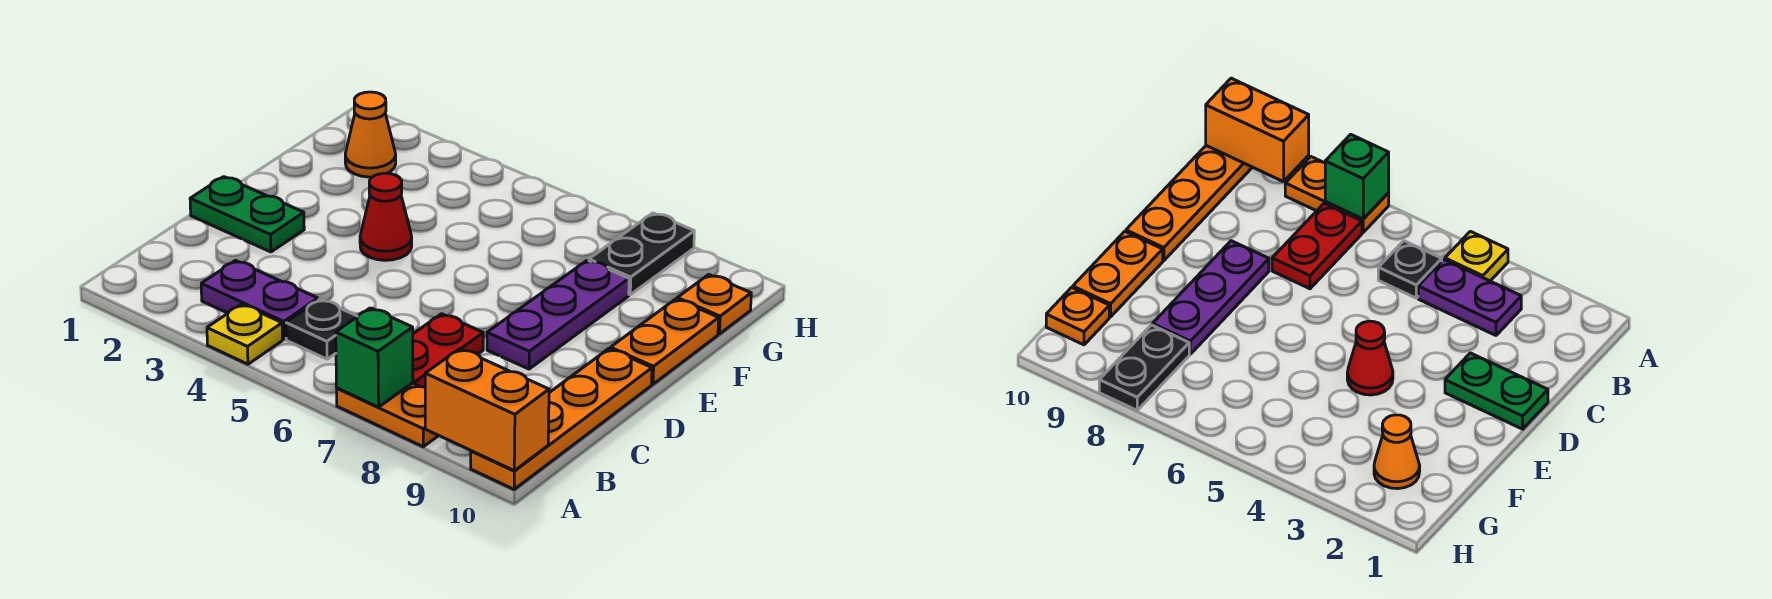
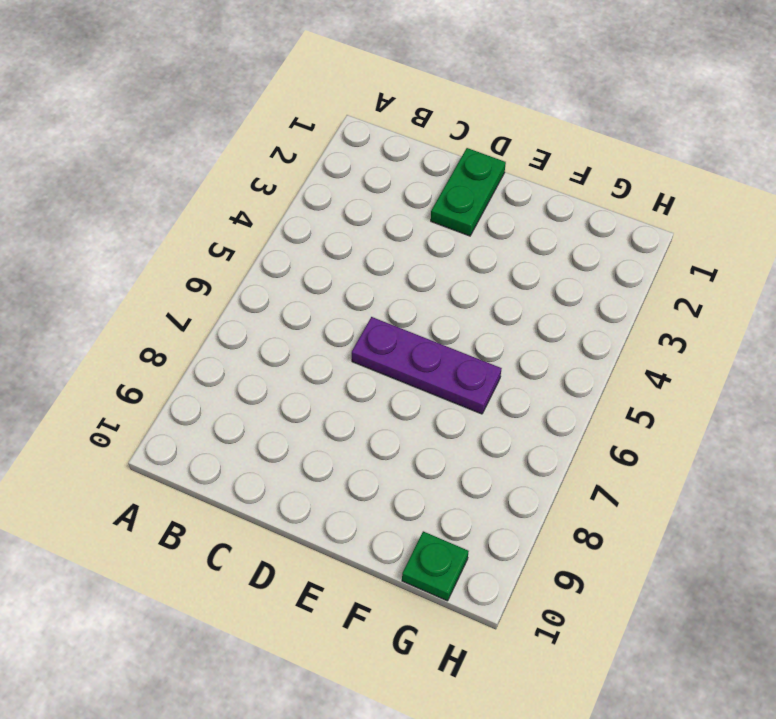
purple plate D6:F6 level 1 -> purple plate D8:F8 level 1
green plate G10 level 1 -> orange plate G10 level 1
none -> yellow plate A4 level 1
none -> orange plate A7:A8 level 1
none -> orange plate A10:D10 level 1

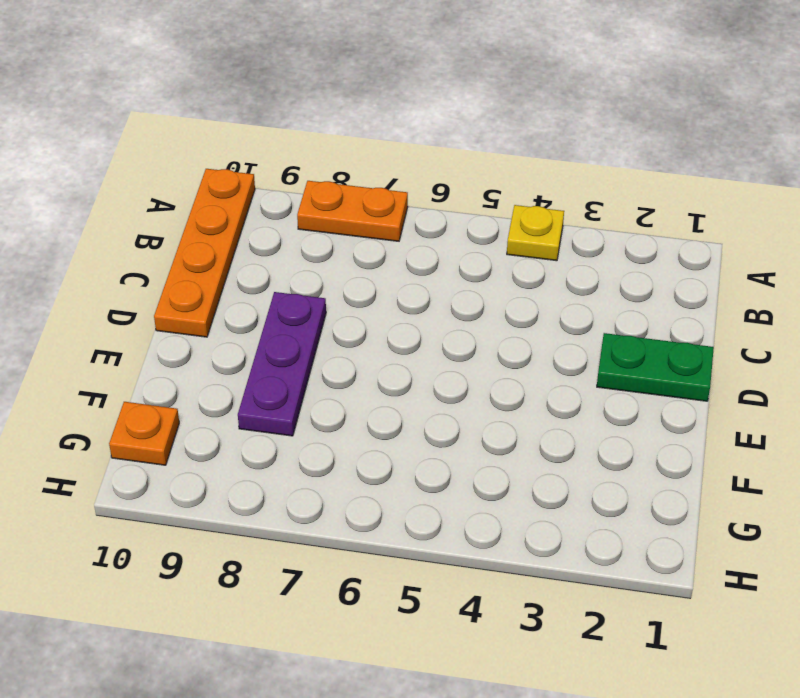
none -> purple plate B3:B4 level 1
none -> black plate B5 level 1
none -> red plate B7:C7 level 1

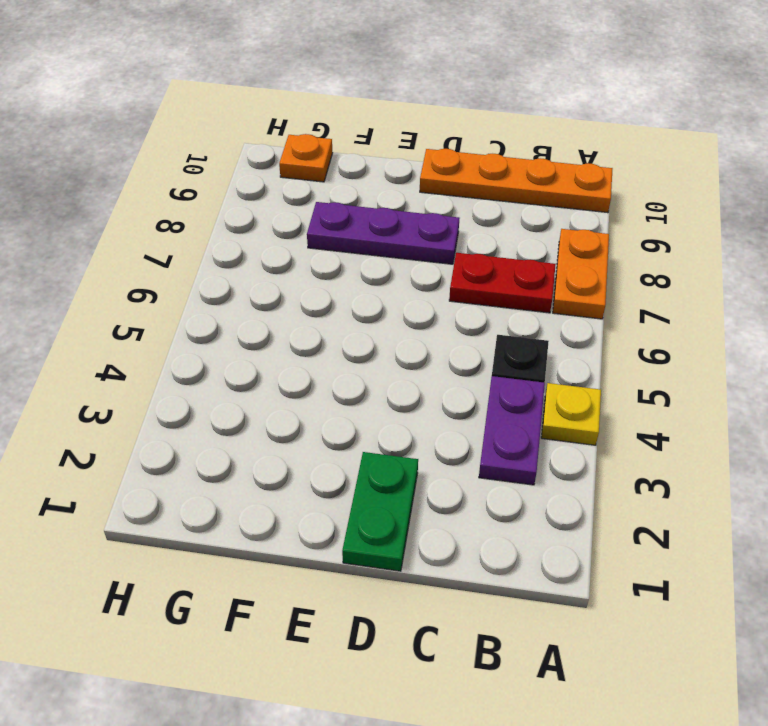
none -> red cone E4 level 1
none -> orange plate E10:F10 level 1
none -> orange cone G2 level 1

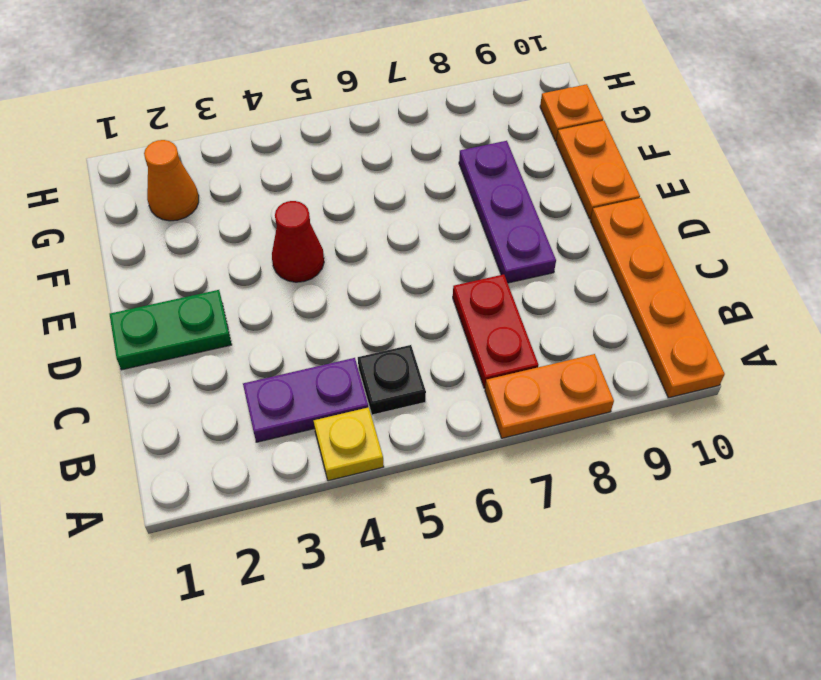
none -> black plate G8:H8 level 1
none -> green brick A7 level 2
none -> orange brick A9:A10 level 2

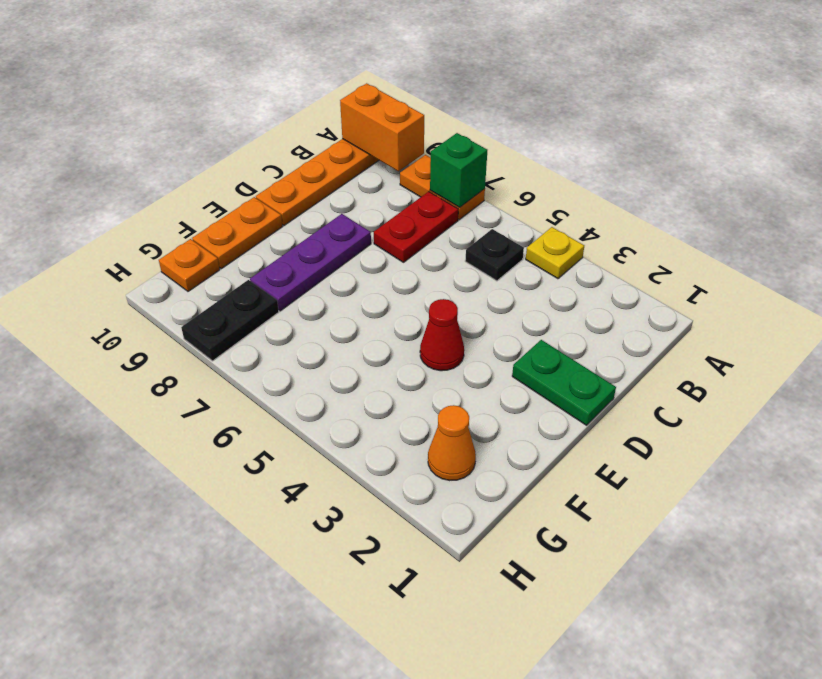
none -> purple plate B3:B4 level 1

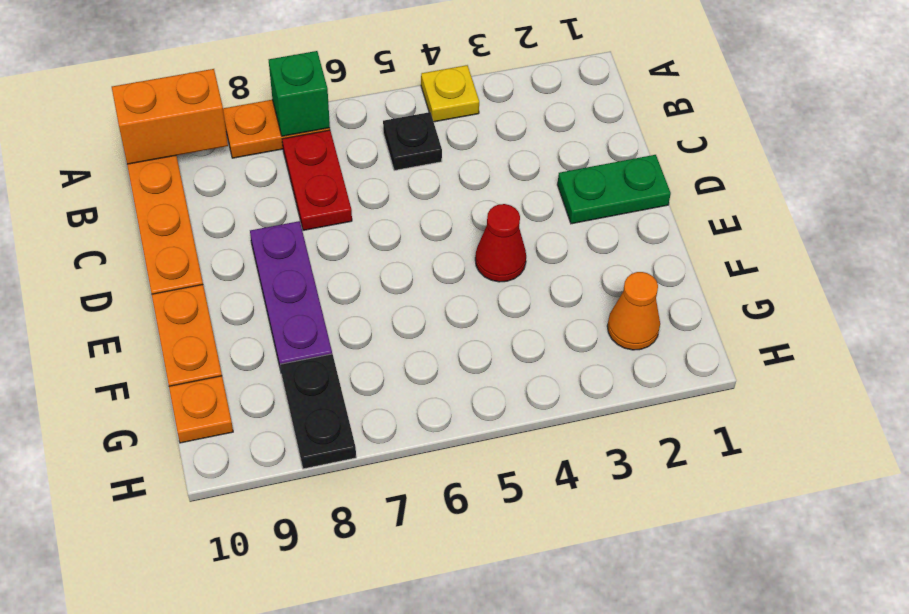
none -> purple plate B3:B4 level 1

